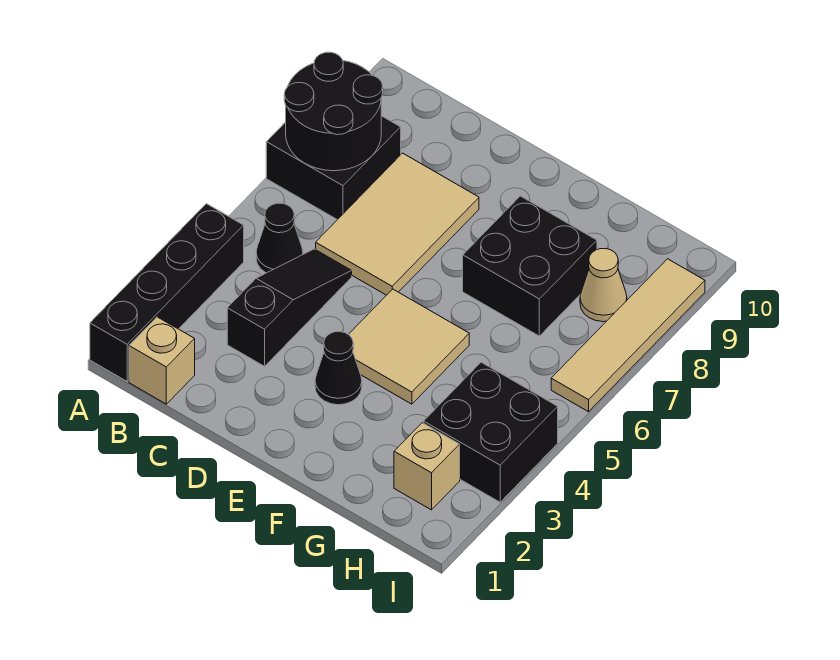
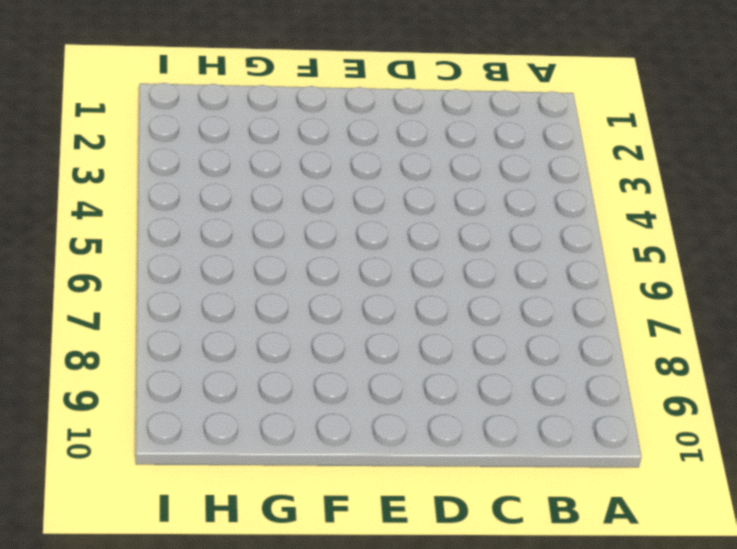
none -> black brick A1:A4 level 1
none -> black brick A7:B8 level 1
none -> tan brick B1 level 1

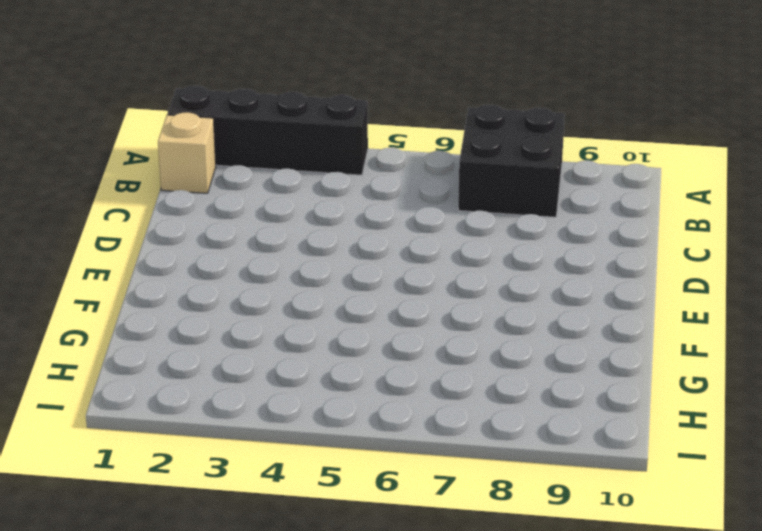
none -> black cone B5 level 1
none -> black slope C3:C5 level 1 top 3
none -> tan tile C6:D8 level 1

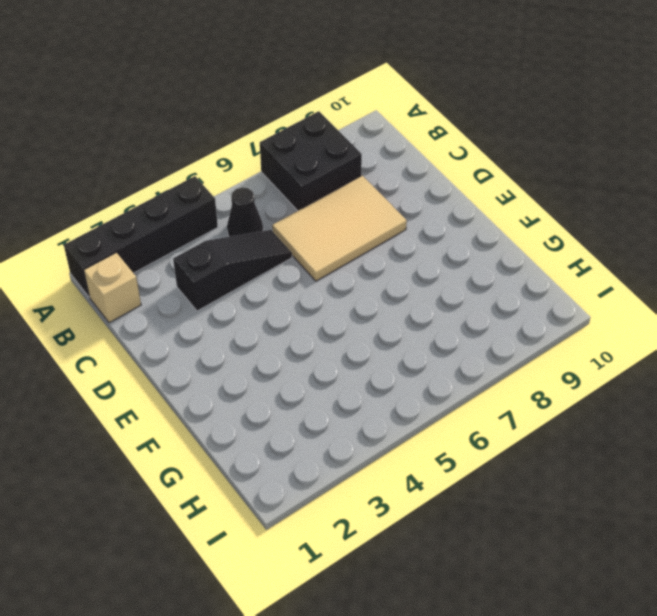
none -> black cone E3 level 1
none -> tan tile E4:F5 level 1
none -> black brick F7:G8 level 1

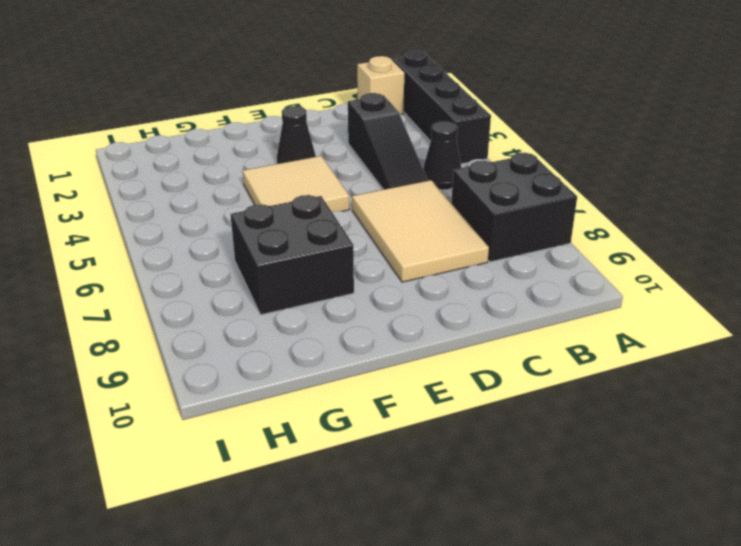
none -> tan brick H2 level 1
none -> black brick H3:I4 level 1
none -> tan cone H8 level 1

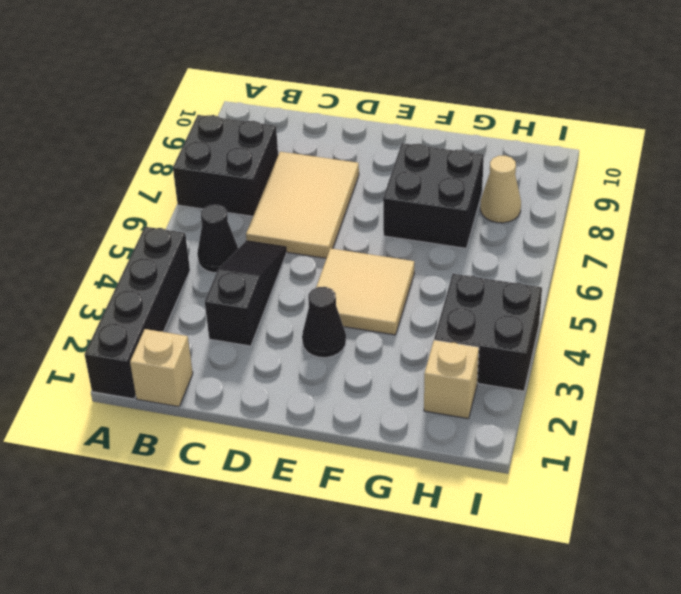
none -> tan tile I6:I9 level 1
none -> black round brick A7:B8 level 2

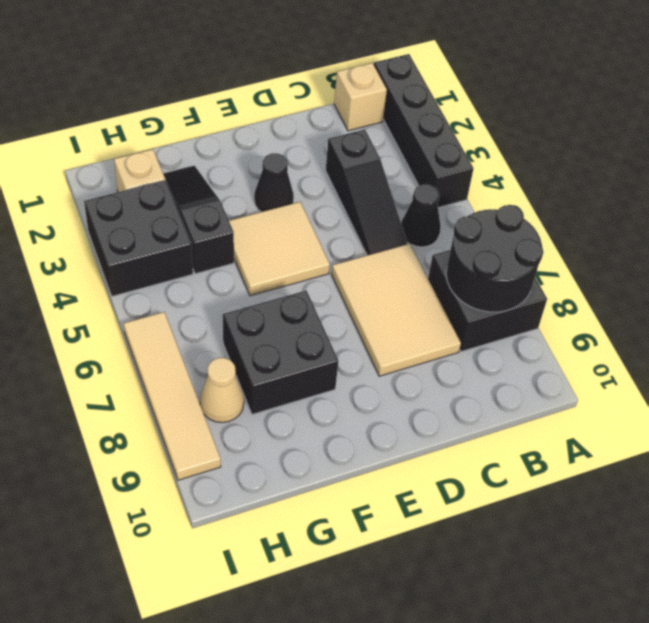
black slope G2:G4 level 1 top 4 -> none

